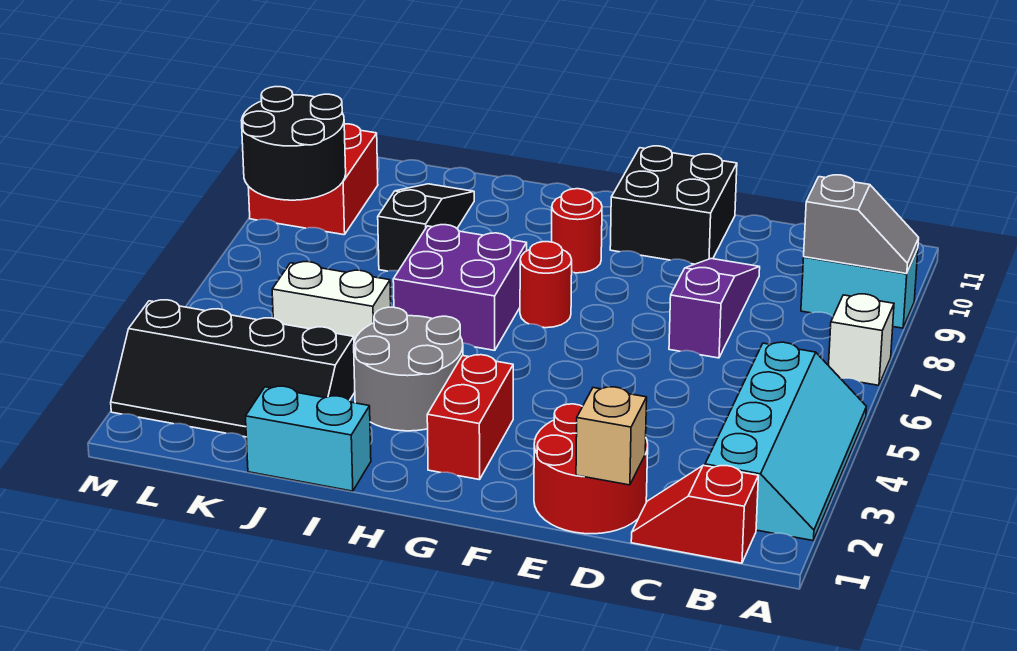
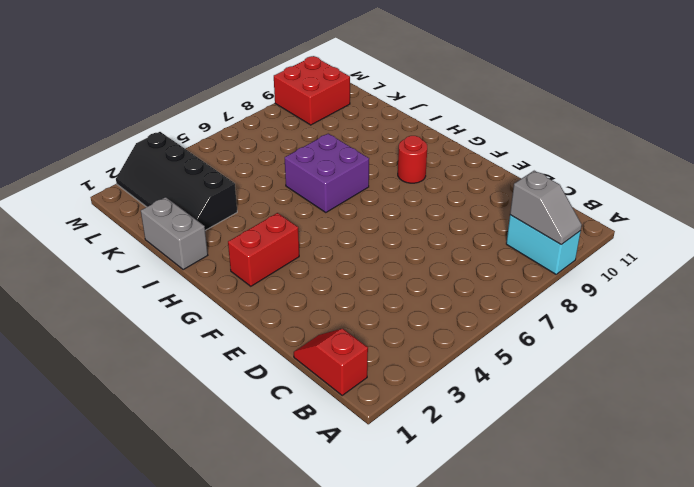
grey brick I1:J1 level 1 -> cyan brick I1:J1 level 1
none -> cyan slope A2:B5 level 1 top B
none -> white brick A7 level 1
none -> red round brick D1:E2 level 1

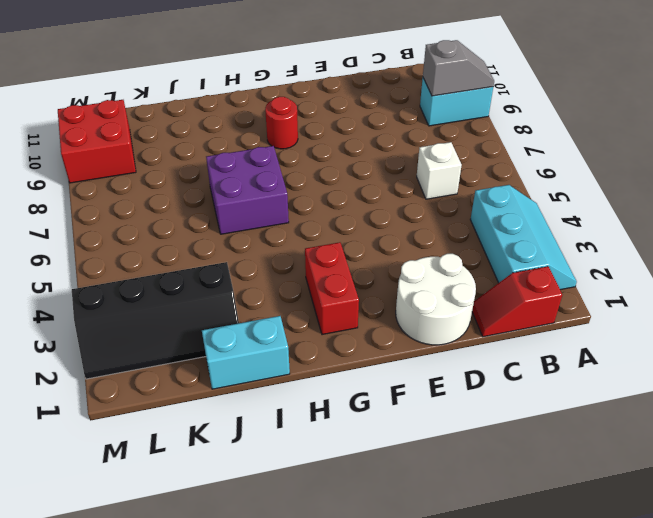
cyan slope A2:B4 level 1 top B -> cyan slope A2:B5 level 1 top B
white brick C6 level 1 -> white brick A7 level 1
white round brick D1:E2 level 1 -> red round brick D1:E2 level 1
none -> purple slope D7:D9 level 1 top 7
none -> black brick E10:F11 level 1
none -> red round brick G7 level 1

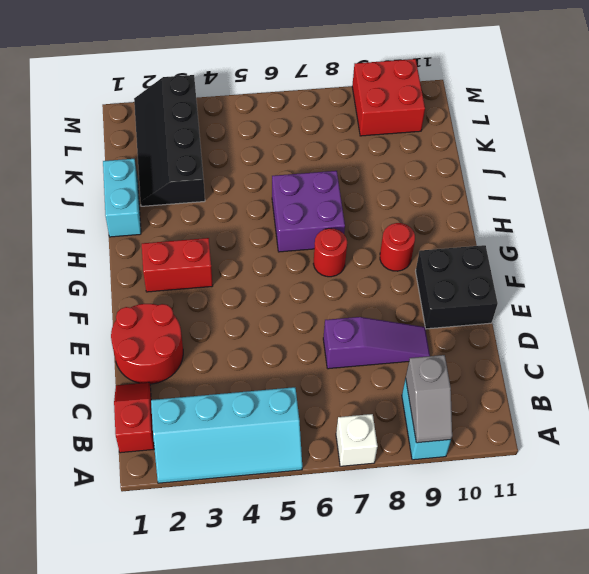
none -> grey round brick H3:I4 level 1
none -> white brick J5:K5 level 1
none -> black slope J8:J10 level 1 top 8

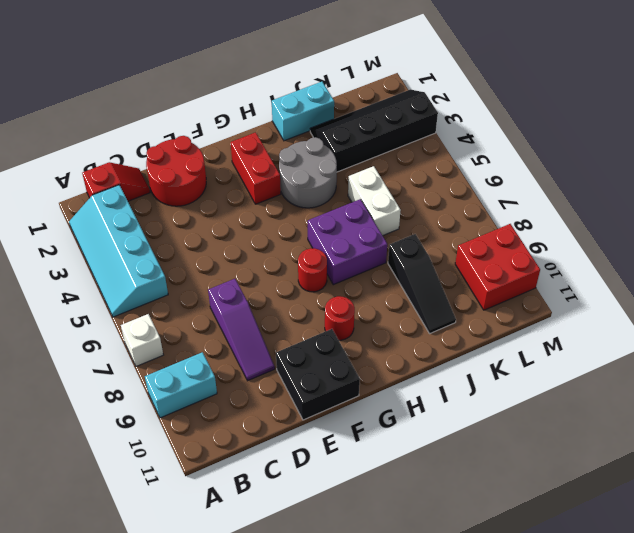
white brick J5:J6 level 1 -> white brick J5:K5 level 1
none -> grey slope A9:B9 level 2 top B
none -> tan brick D1 level 2
none -> black round brick L8:M9 level 2

